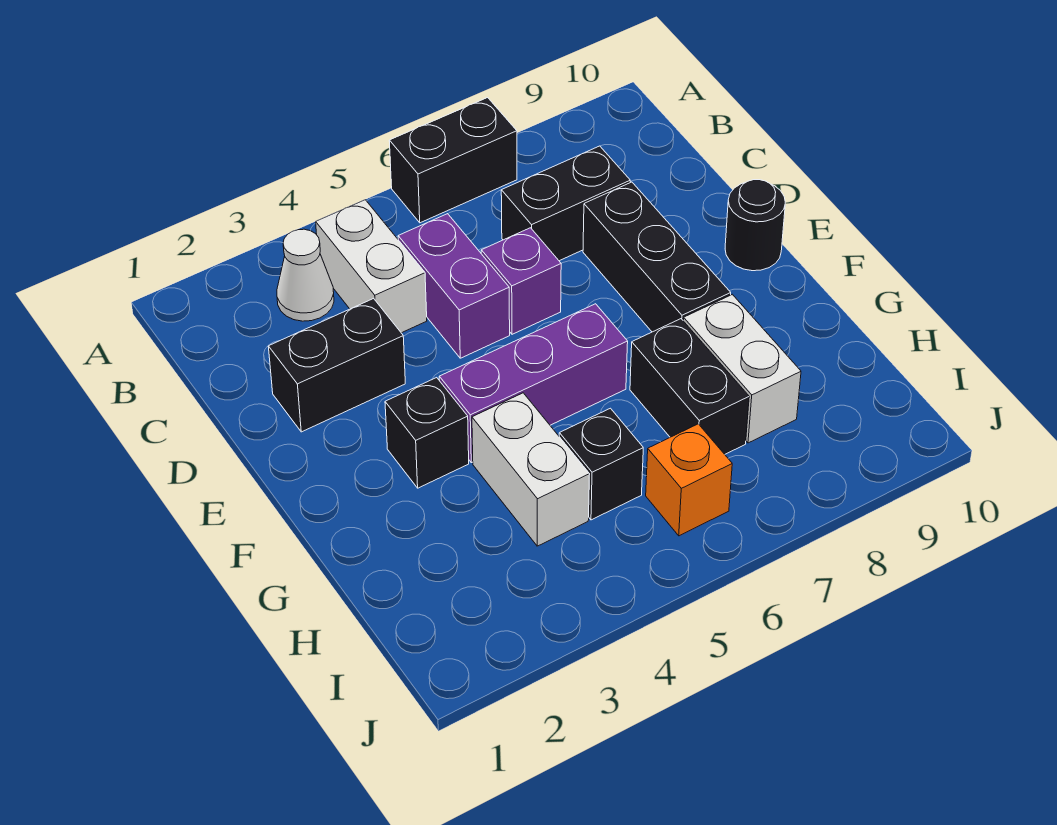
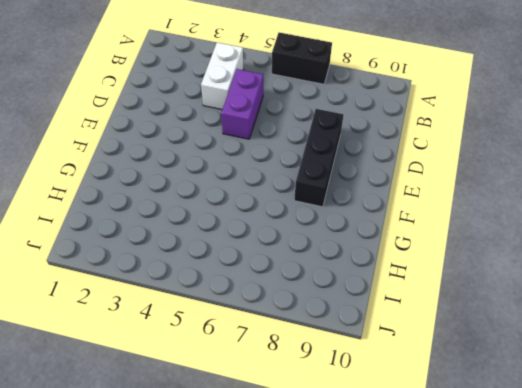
none -> white cone B3 level 1
none -> black brick C7:C8 level 1
none -> black brick D2:D3 level 1

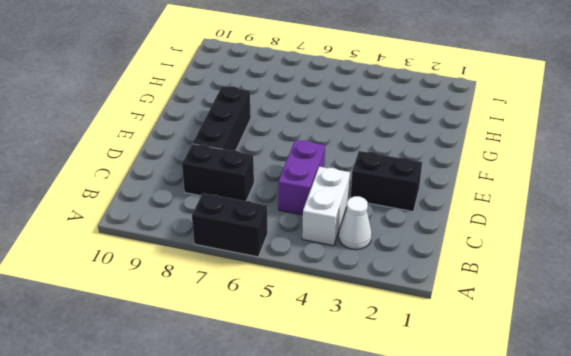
none -> purple brick D6 level 1
none -> black round brick E10 level 1
none -> black brick F3 level 1

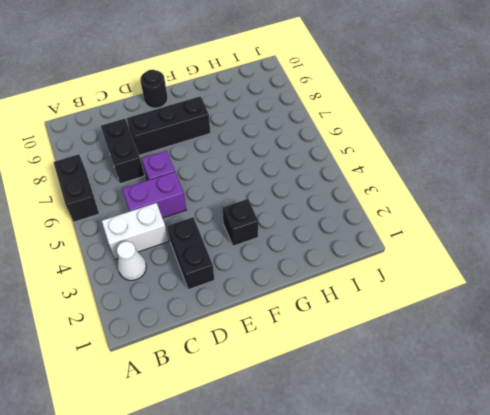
none -> purple brick F4:F6 level 1
none -> white brick G4:H4 level 1
none -> black brick G7:H7 level 1

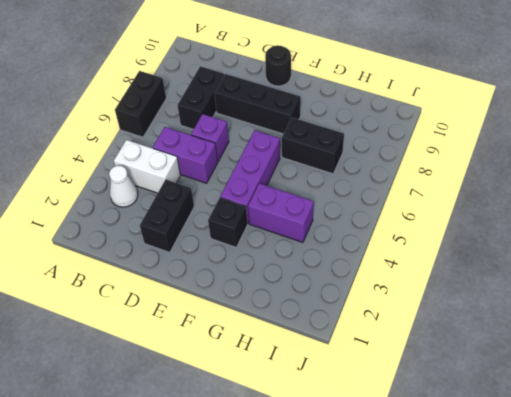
purple brick G4:H4 level 1 -> white brick G4:H4 level 1
none -> white brick G8:H8 level 1
none -> black brick H5 level 1
none -> orange brick I6 level 1

